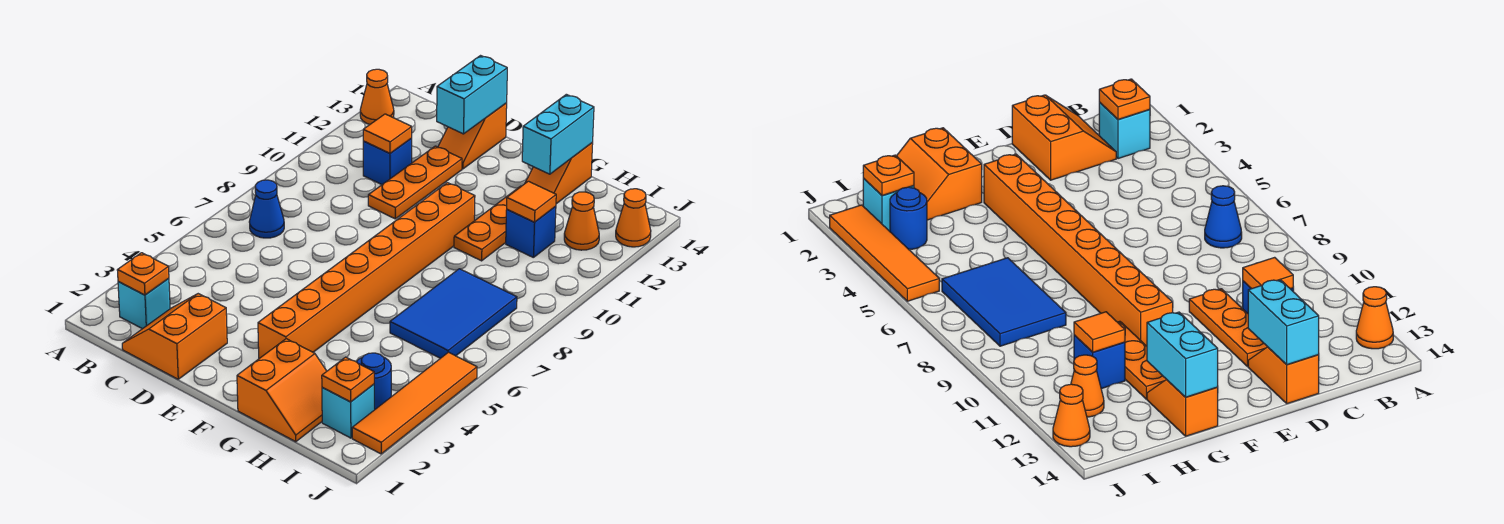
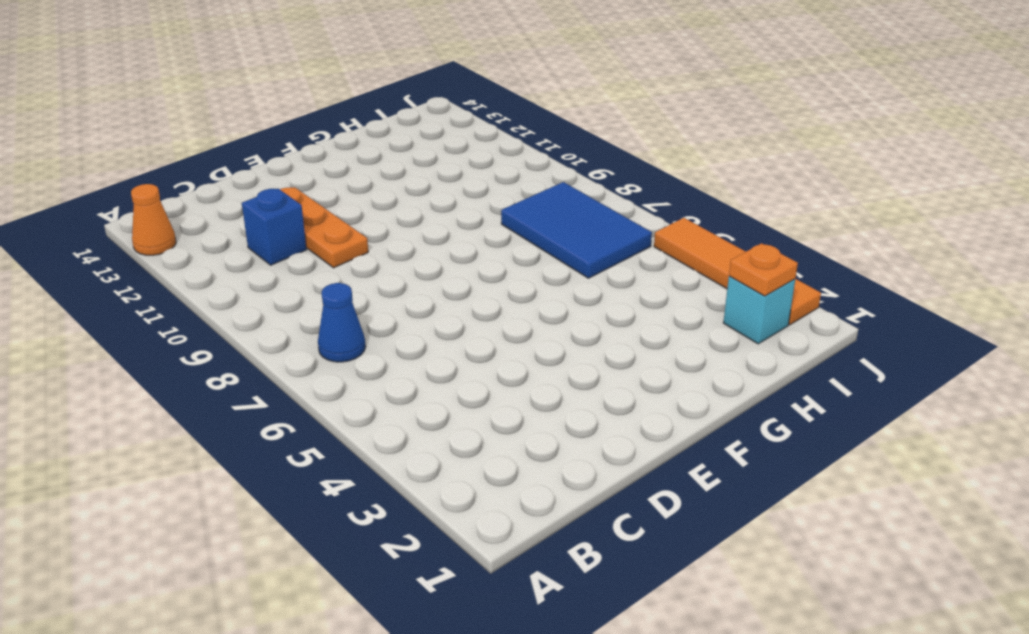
none -> cyan brick B2 level 1
none -> orange slope C1:D2 level 1 top D
none -> orange slope D13:D14 level 1 top 14

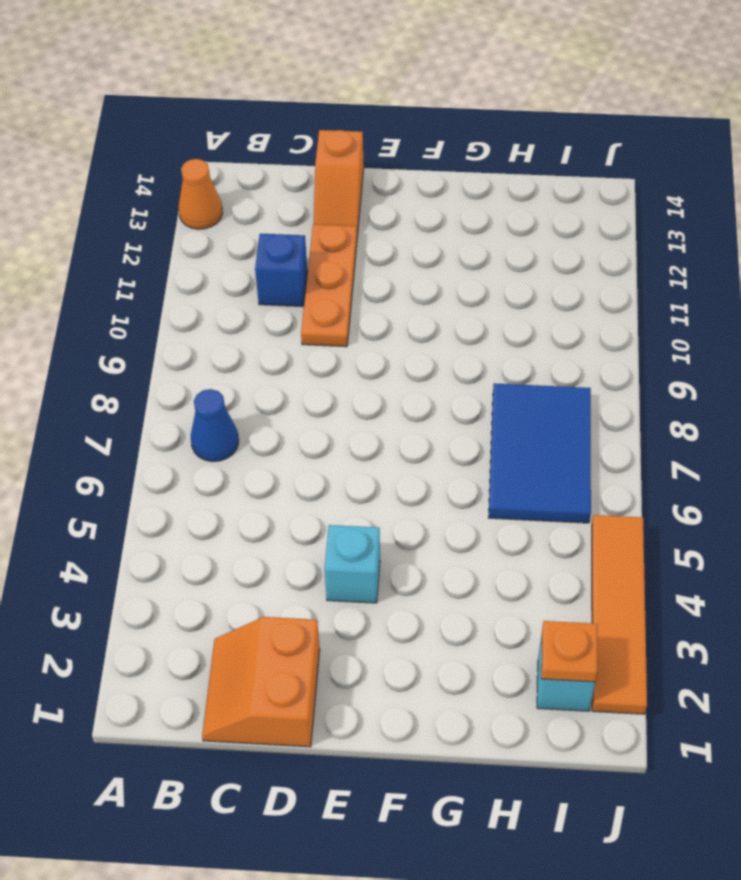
cyan brick E4 level 1 -> cyan brick B2 level 1
none -> orange brick F3:F10 level 1
none -> orange slope G1:H2 level 1 top G
none -> orange plate G10:G12 level 1

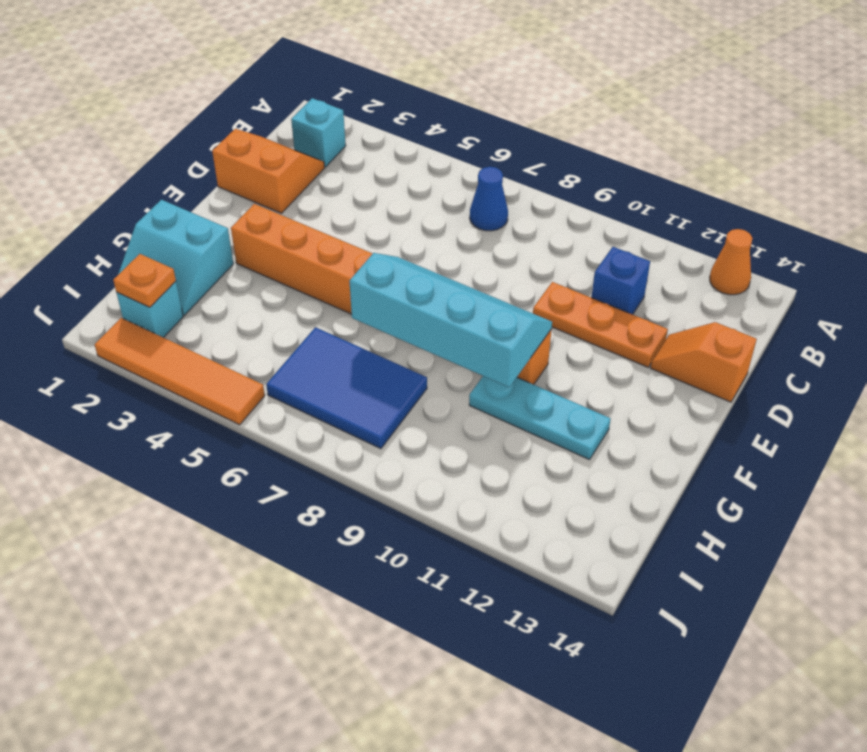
cyan slope F7:G10 level 2 top G -> none
cyan slope G1:H2 level 1 top G -> orange slope G1:H2 level 1 top G
cyan plate G10:G12 level 1 -> orange plate G10:G12 level 1
none -> orange slope G13:G14 level 1 top 14
none -> blue brick H11 level 1
none -> blue round brick I3 level 1

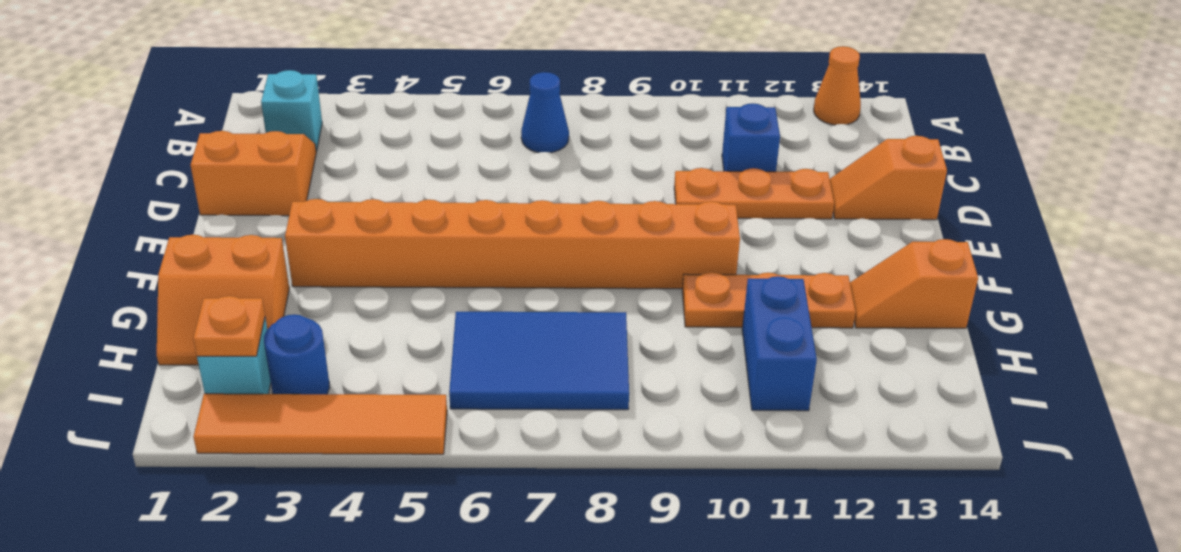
blue brick H11:I11 level 1 -> blue brick H11 level 1
none -> orange cone I12 level 1
none -> orange cone J13 level 1
none -> orange plate B2 level 2

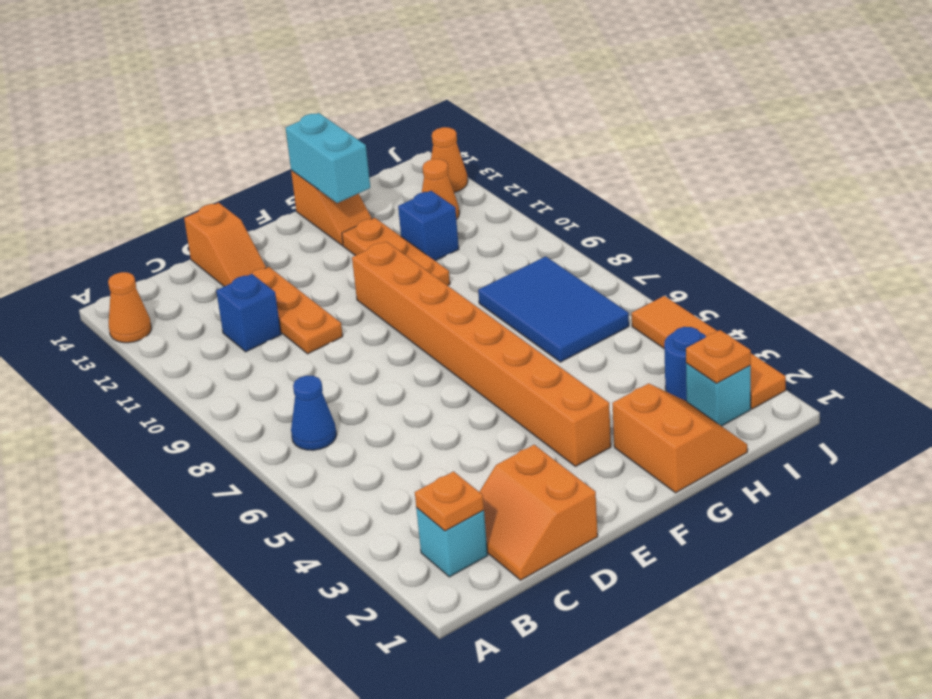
none -> orange tile C11 level 2
none -> cyan brick D13:D14 level 2
none -> orange tile H11 level 2

